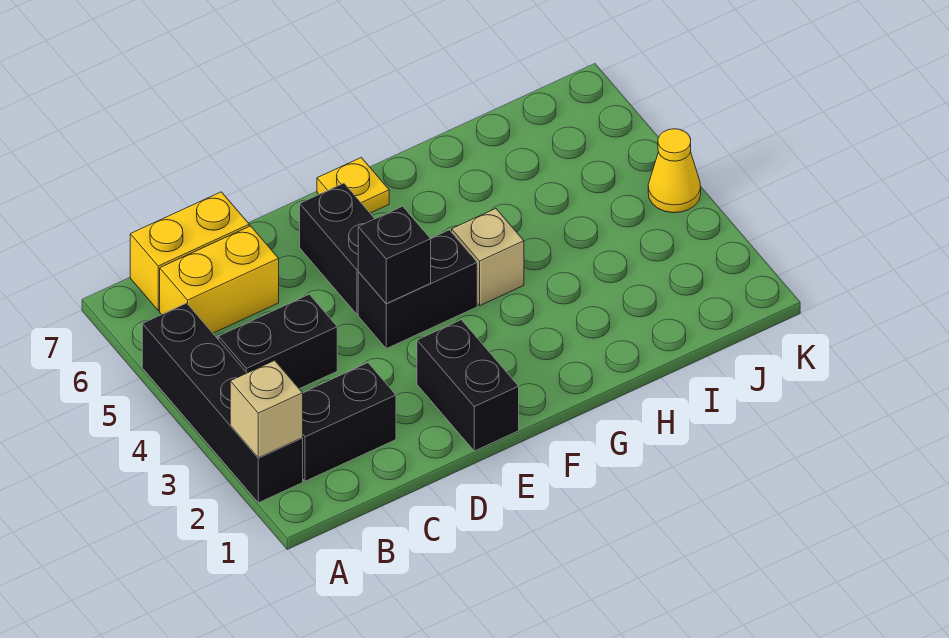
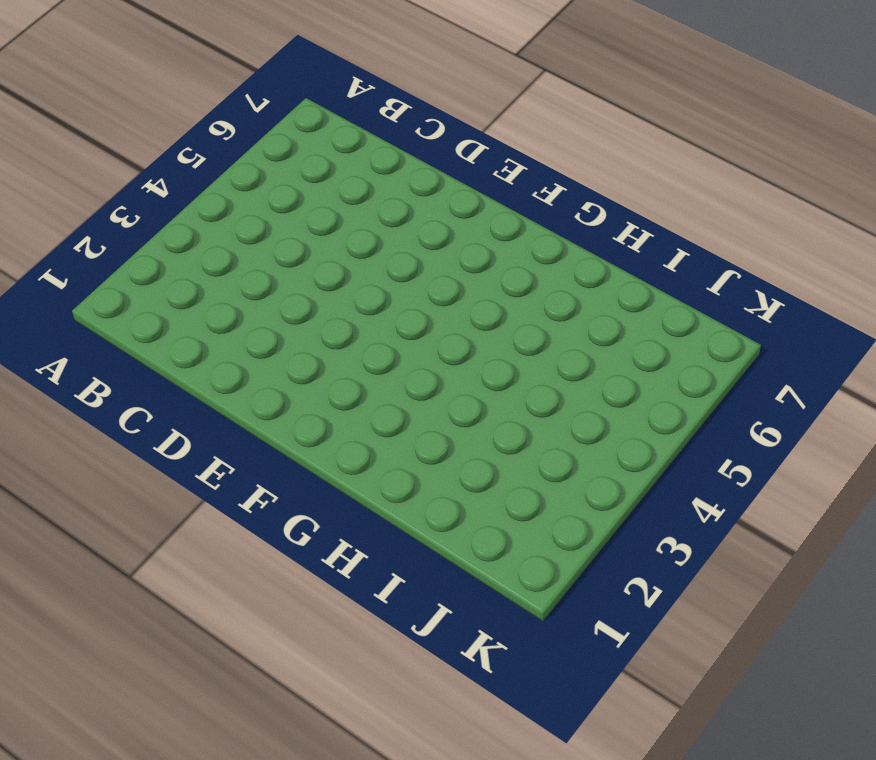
none -> black brick A2:A5 level 1
none -> black brick B2:C2 level 1
none -> black brick B4:C4 level 1

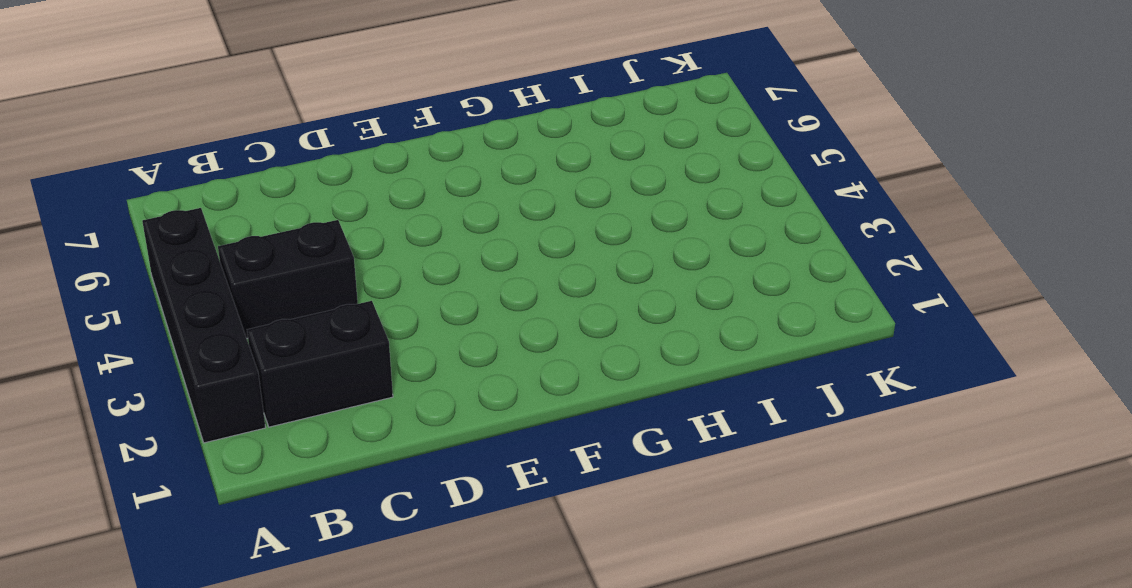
none -> yellow brick B6:C6 level 1
none -> yellow brick B7:C7 level 1
none -> black brick E1:E2 level 1

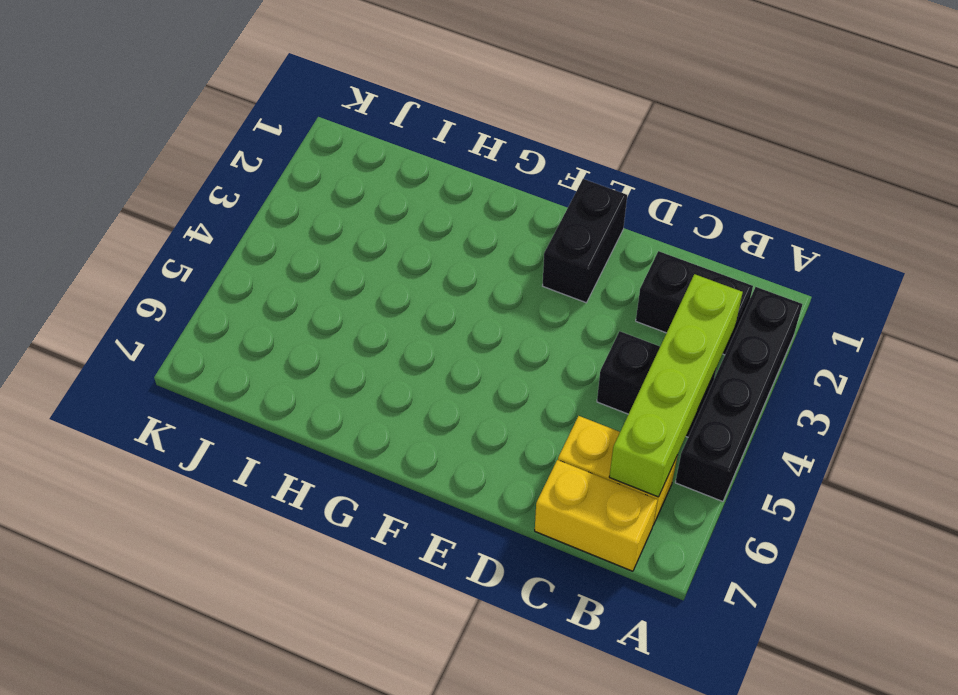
lime brick B3:B6 level 2 -> none
none -> black brick E4:F4 level 1
none -> black brick E5:E6 level 1
none -> yellow plate F7 level 1

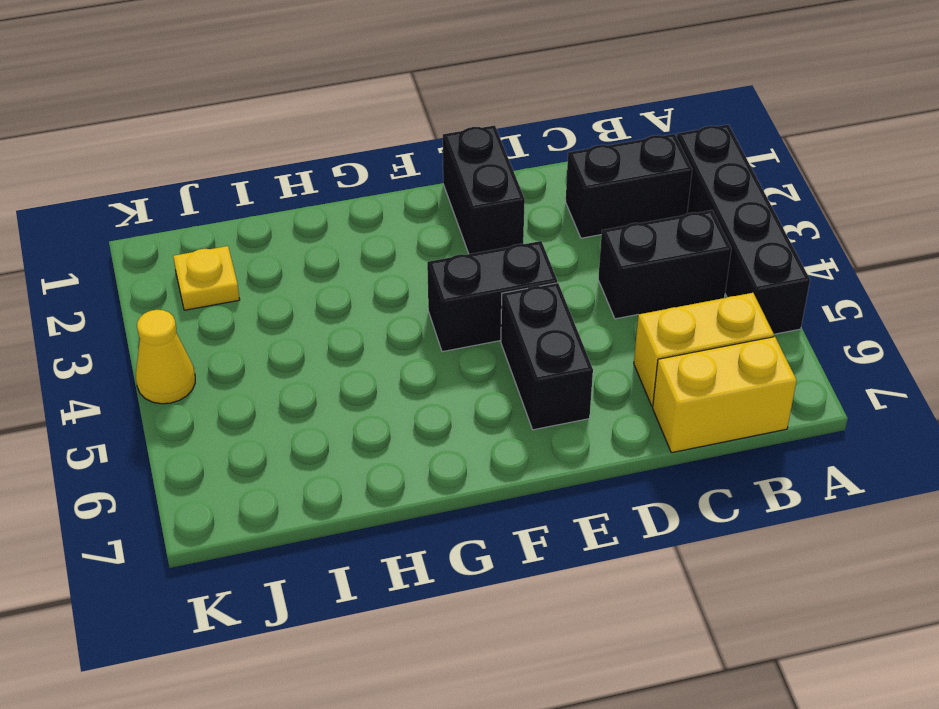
yellow plate J2 level 1 -> yellow plate F7 level 1
none -> tan brick G4 level 1
none -> tan brick A2 level 2
none -> black brick E4 level 2

